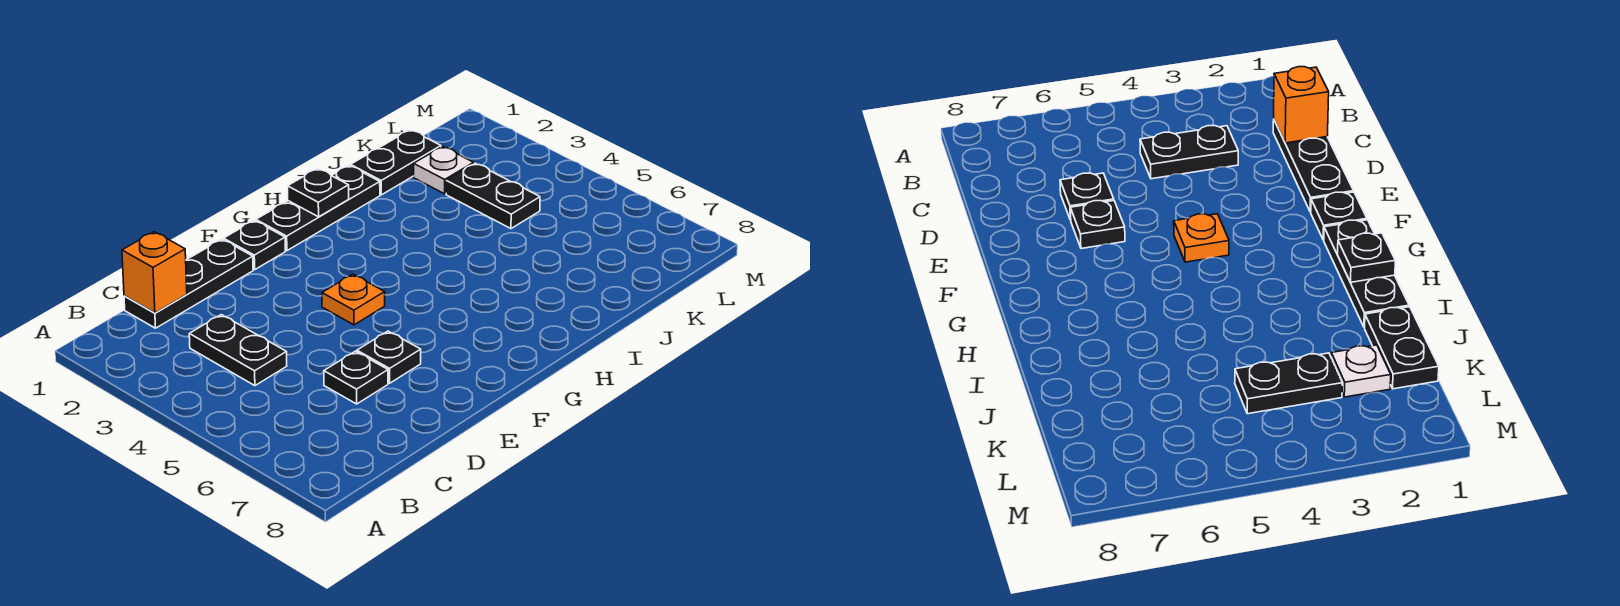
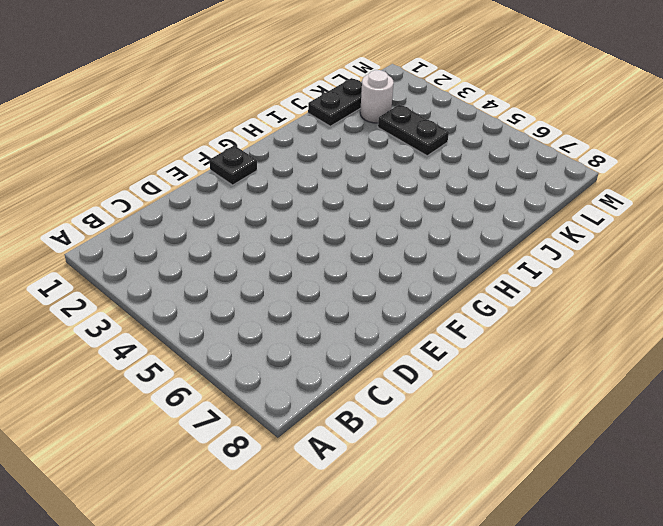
white round brick K2 level 1 -> white plate K2 level 1
none -> black plate C1:E1 level 1
none -> black plate C3:C4 level 1
none -> black plate D6 level 1

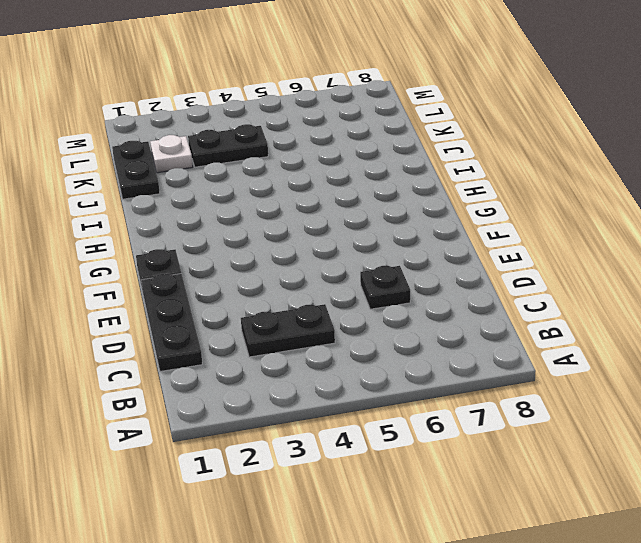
none -> black plate E6 level 1
none -> orange plate F4 level 1
none -> black plate G1:I1 level 1

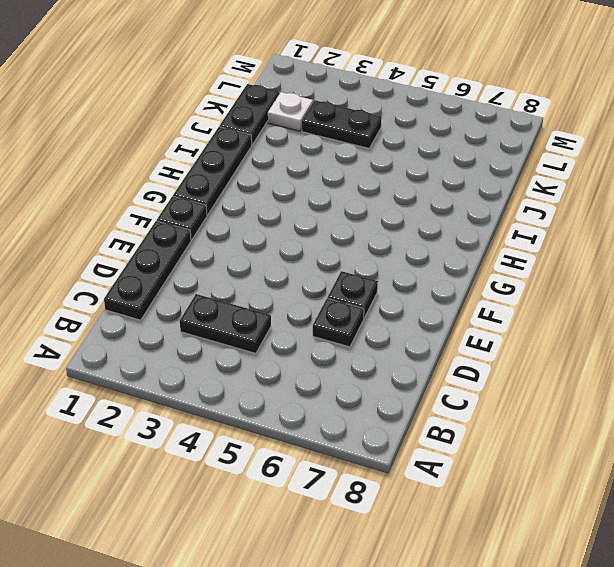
none -> orange plate F4 level 1
none -> orange brick C1 level 2
none -> black plate H1 level 2

